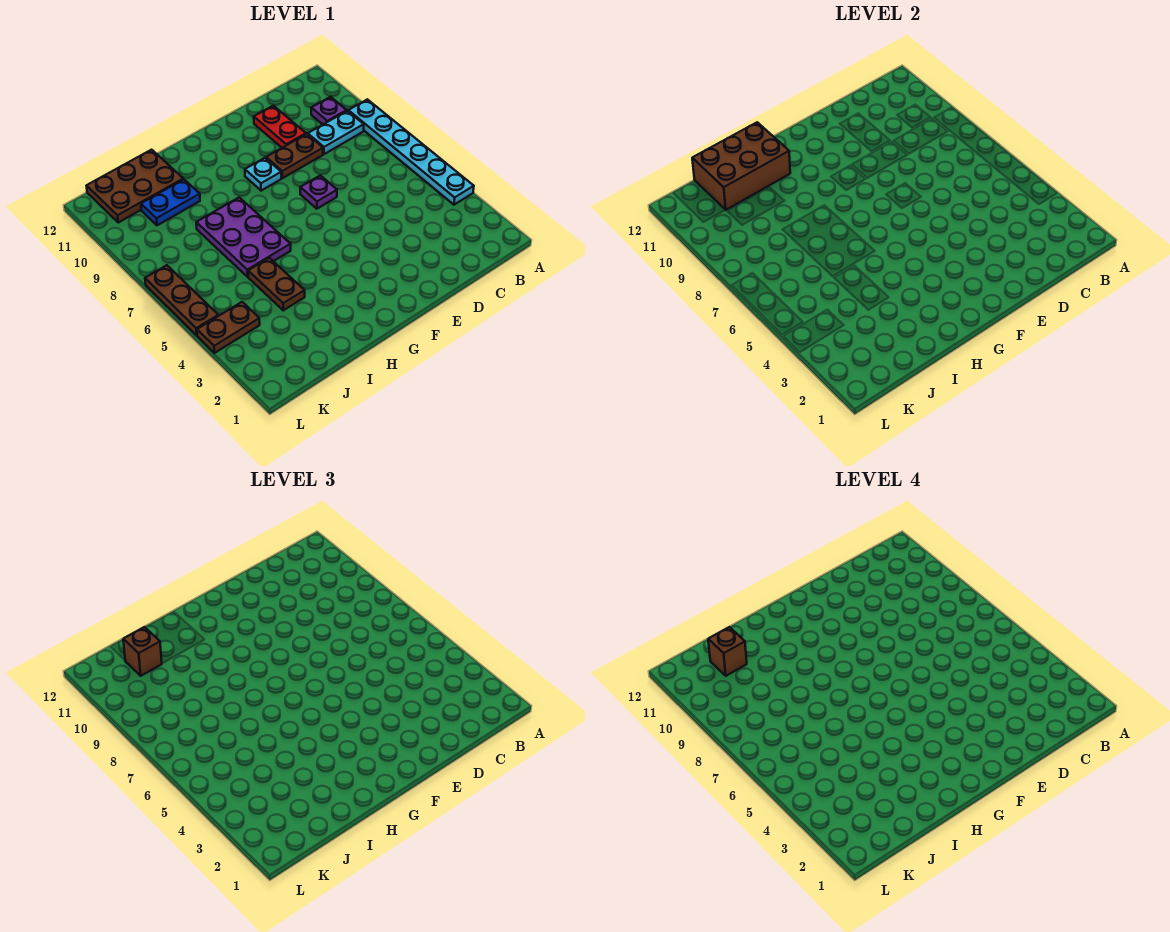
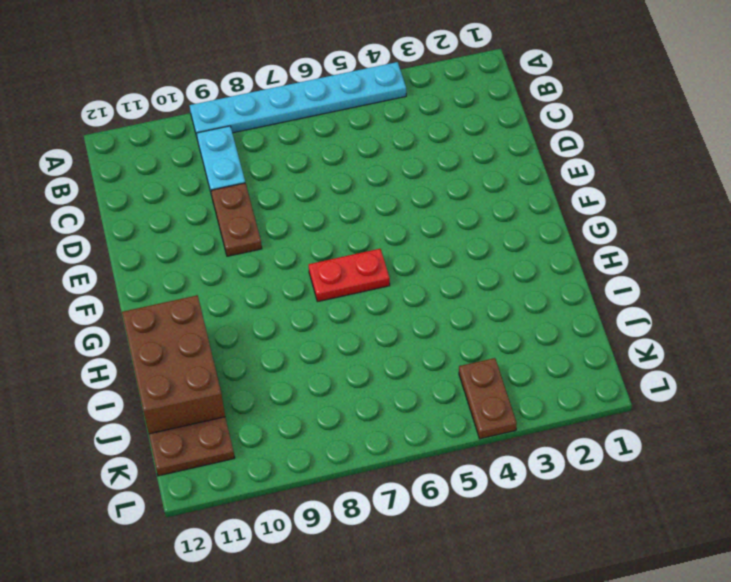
red plate G6:G7 level 1 -> red plate D10:D11 level 1
none -> purple plate B10 level 1
none -> purple plate E7 level 1
none -> cyan plate F9 level 1

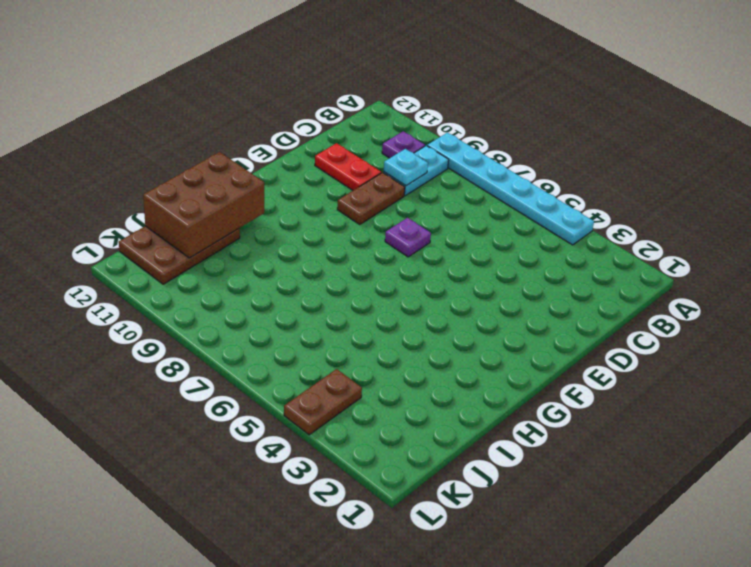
cyan plate C9 level 2 -> cyan plate F9 level 1
none -> purple plate H6:I8 level 1
none -> brown plate I4:I5 level 1
none -> blue plate I10:J10 level 1

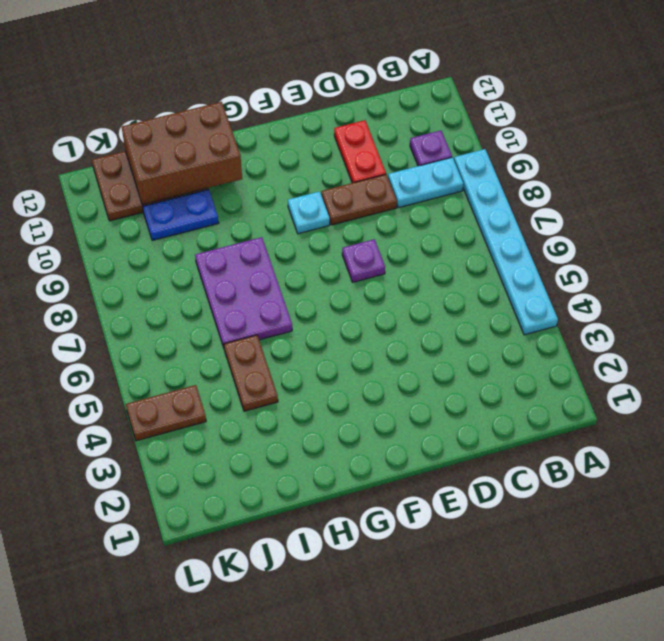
none -> brown plate L5:L7 level 1
none -> brown brick J11 level 3
none -> brown brick J11 level 4

